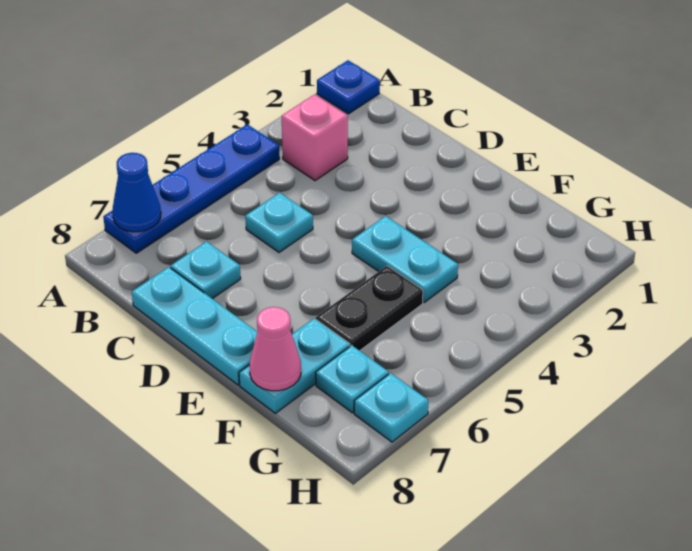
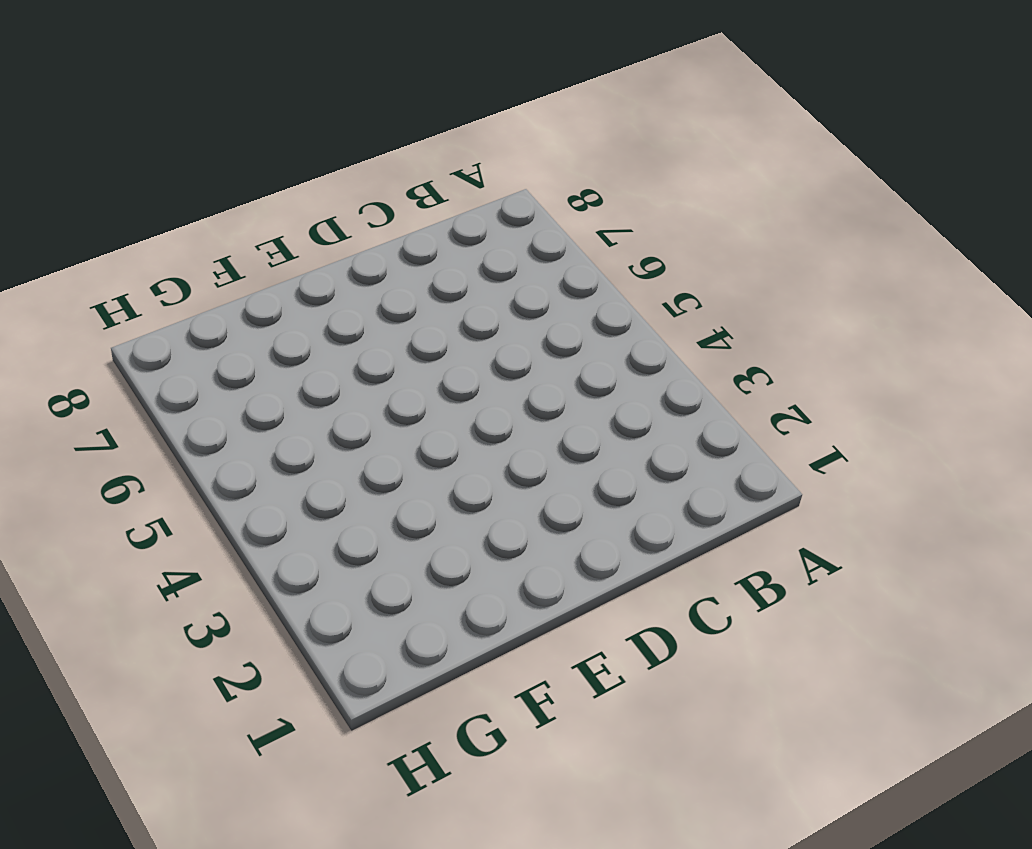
none -> blue plate A1 level 1
none -> blue plate A4:A7 level 1
none -> pink brick B3 level 1

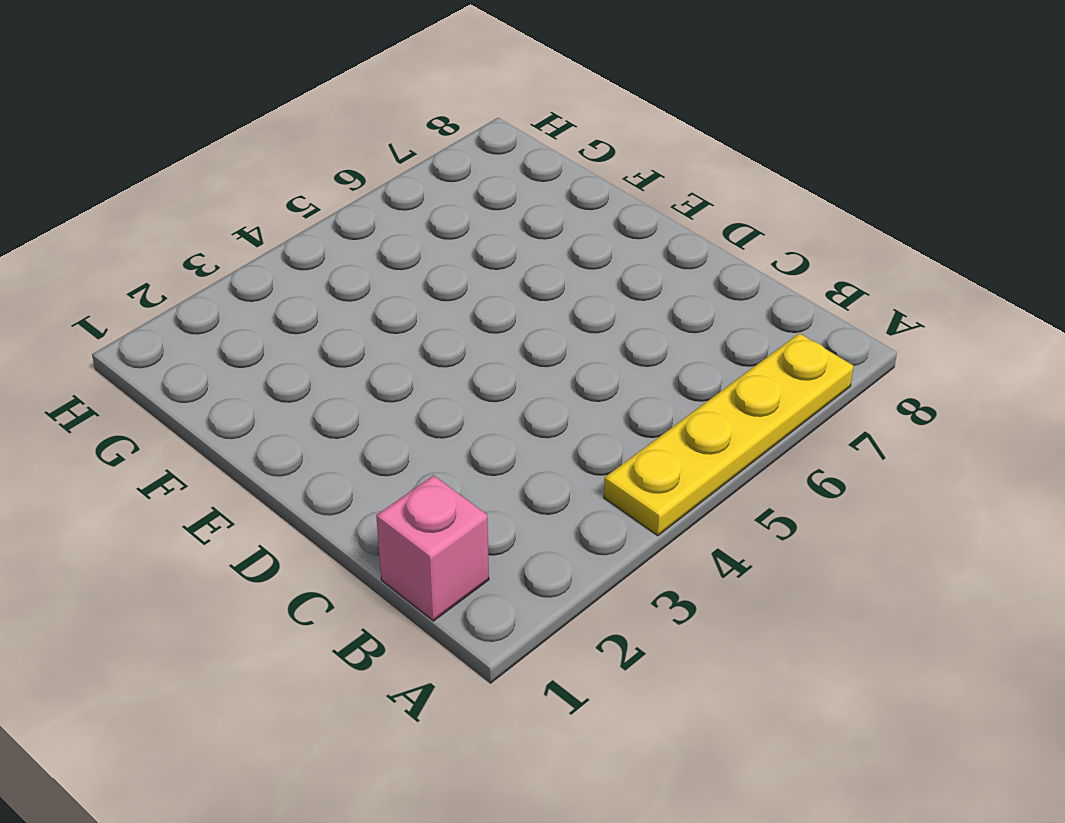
yellow plate A4:A7 level 1 -> blue plate A4:A7 level 1
pink brick B1 level 1 -> pink brick B3 level 1
none -> blue plate A1 level 1
none -> cyan plate C5 level 1
none -> cyan plate C7 level 1

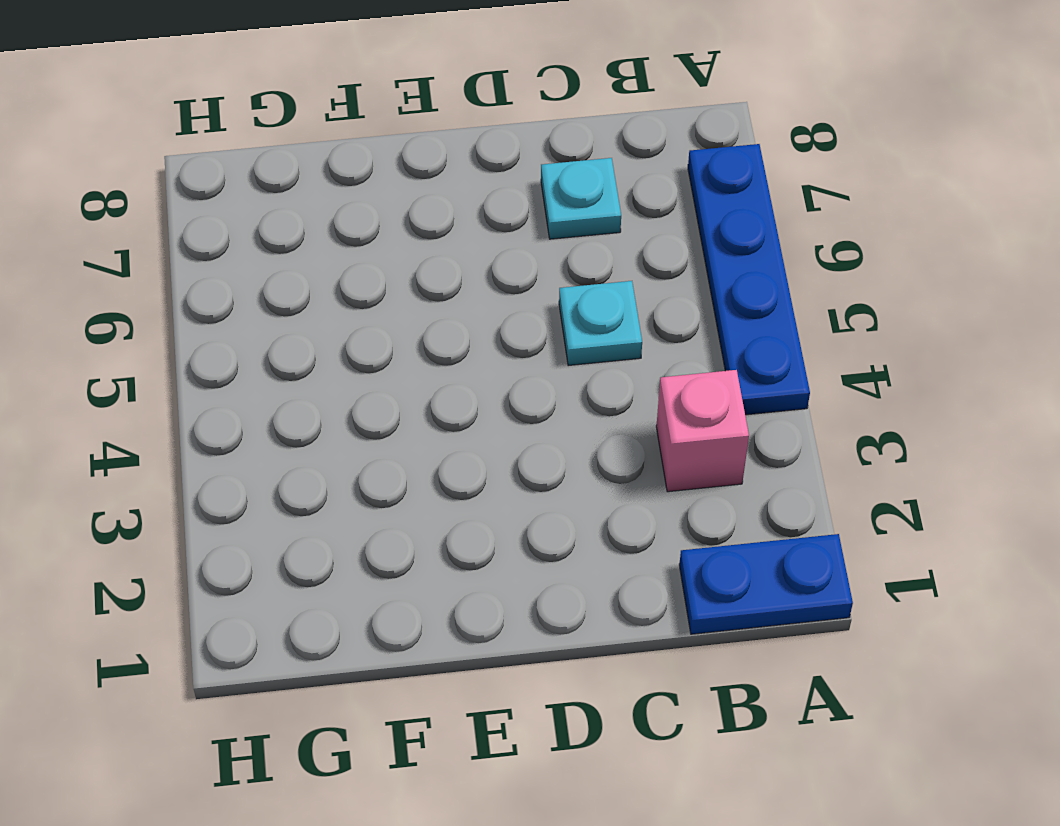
blue plate A1:B1 level 1 -> blue plate A1 level 1
none -> cyan plate C8:E8 level 1
none -> cyan plate E4:F4 level 1
none -> black plate F5:F6 level 1

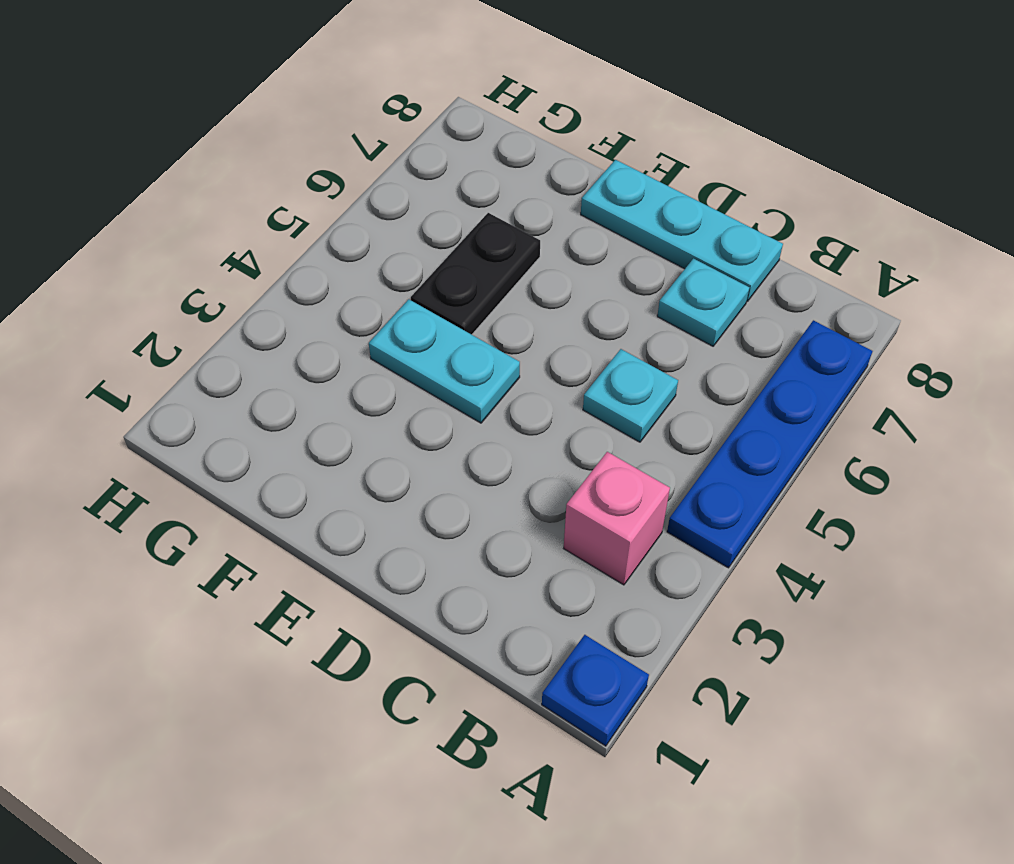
none -> cyan plate F7:F8 level 1
none -> cyan plate G7 level 1
none -> cyan plate H7 level 1

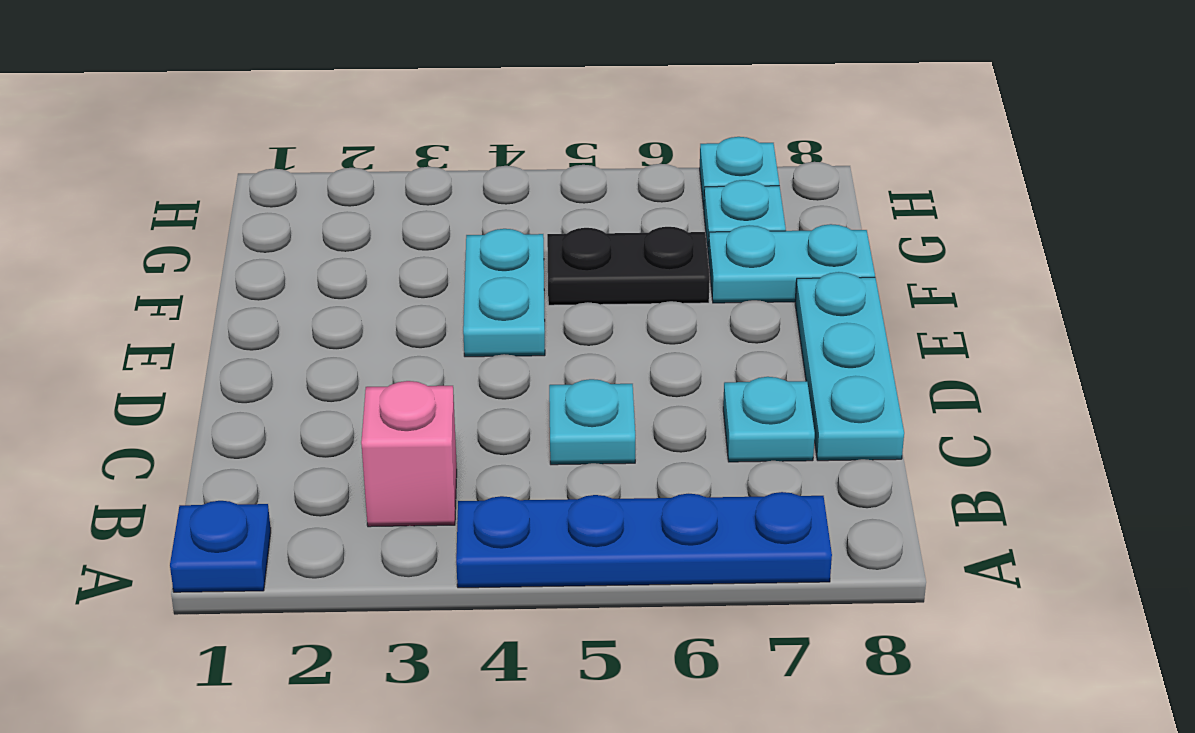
none -> blue cone A7 level 2
none -> pink cone F8 level 2

